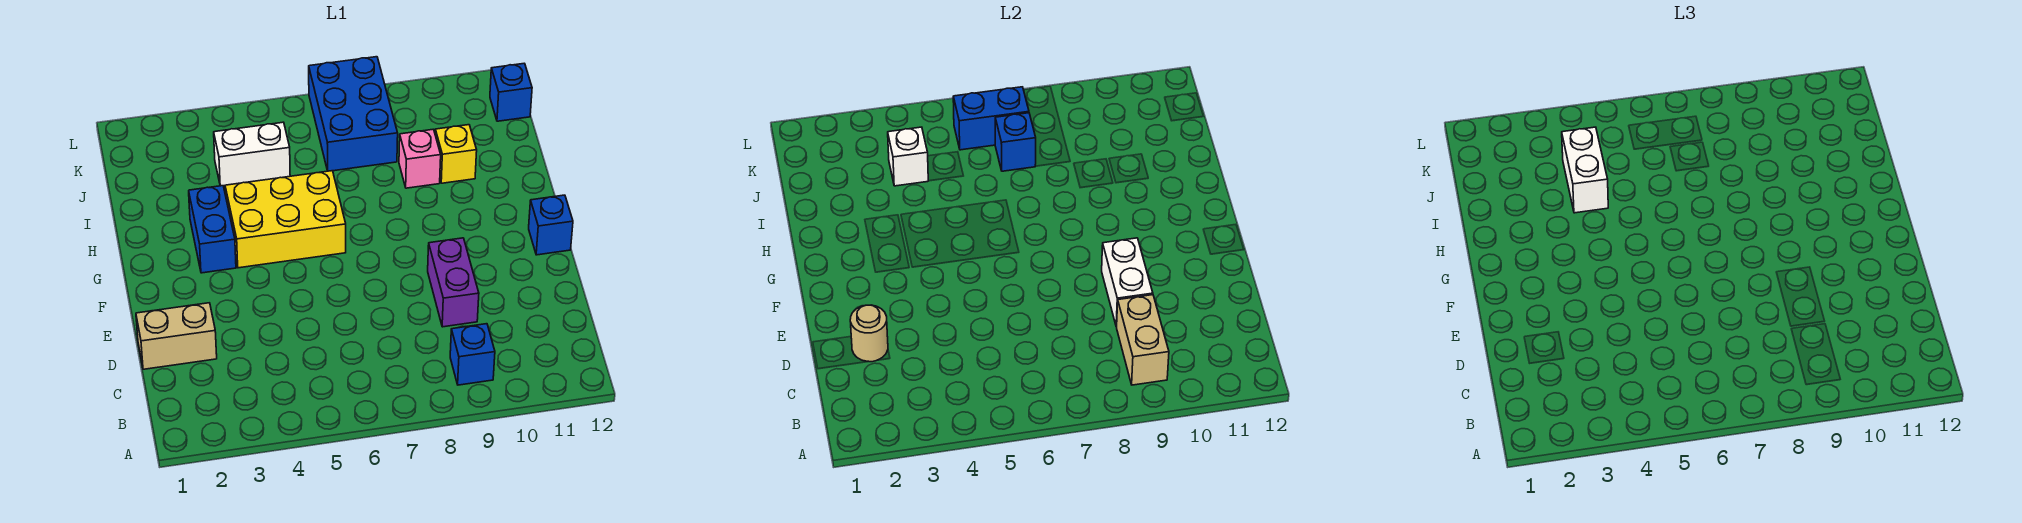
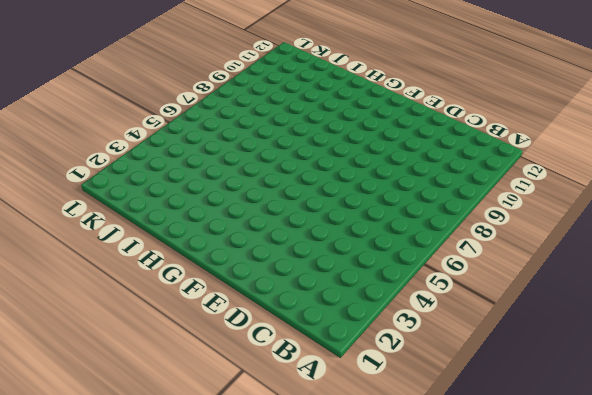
none -> blue brick B9 level 1
none -> tan brick D1:D2 level 1
none -> purple brick D9:E9 level 1

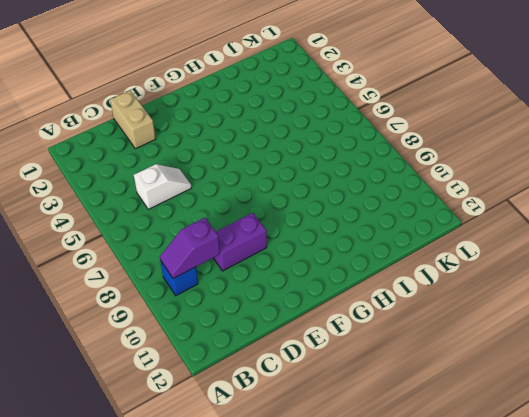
purple slope B9:C9 level 2 top C -> tan brick B9:C9 level 2
white slope C5:D5 level 1 top C -> none
none -> blue brick F12 level 1
none -> blue brick G3:H3 level 1
none -> yellow brick G4:H6 level 1

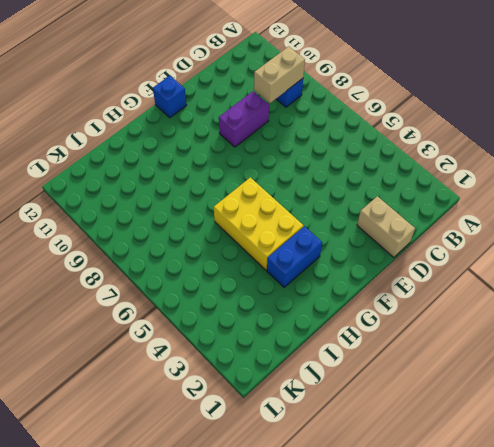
none -> pink brick I9 level 1
none -> yellow brick I10 level 1
none -> white brick J4:J5 level 1

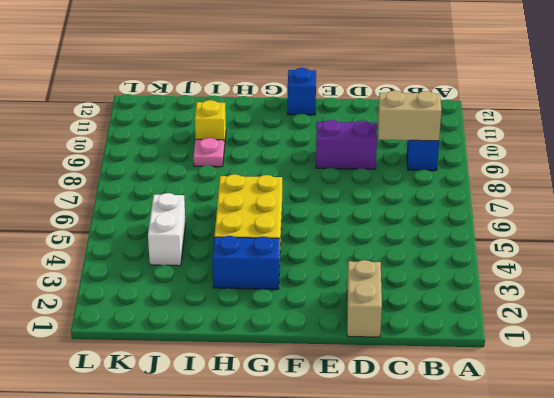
pink plate I9 level 1 -> pink brick I9 level 1
none -> blue brick J7:L8 level 1
none -> blue brick K12 level 1
none -> tan round brick D2 level 2

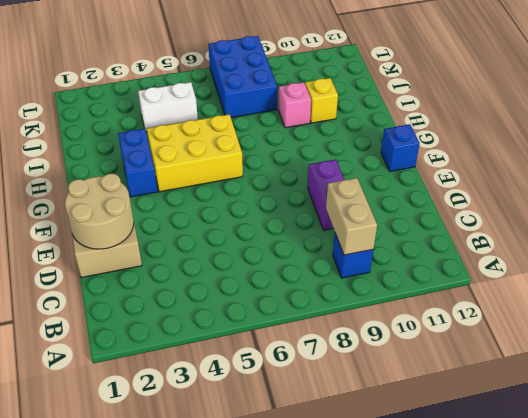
tan round brick D1:E2 level 2 -> tan round brick D2 level 2
none -> blue brick K12 level 1
none -> white brick D9:E9 level 2
none -> white brick J4 level 2

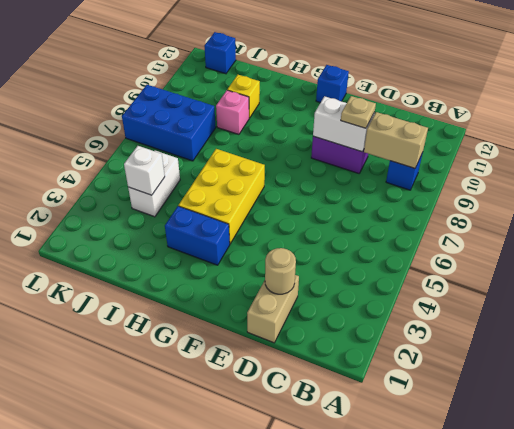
tan plate D9 level 3 -> none
none -> blue brick J7 level 2
none -> blue brick K6:K7 level 2
none -> white brick I4:J4 level 3

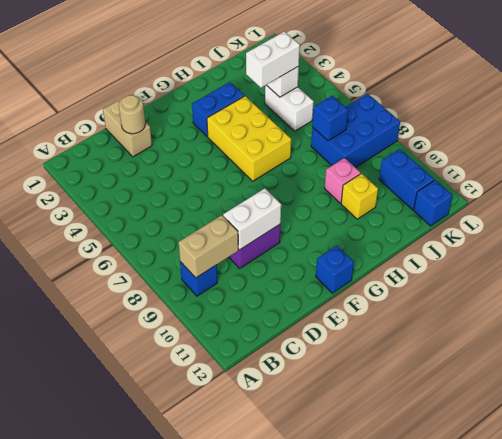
blue brick K10:K11 level 1 -> blue brick K6:K7 level 2

